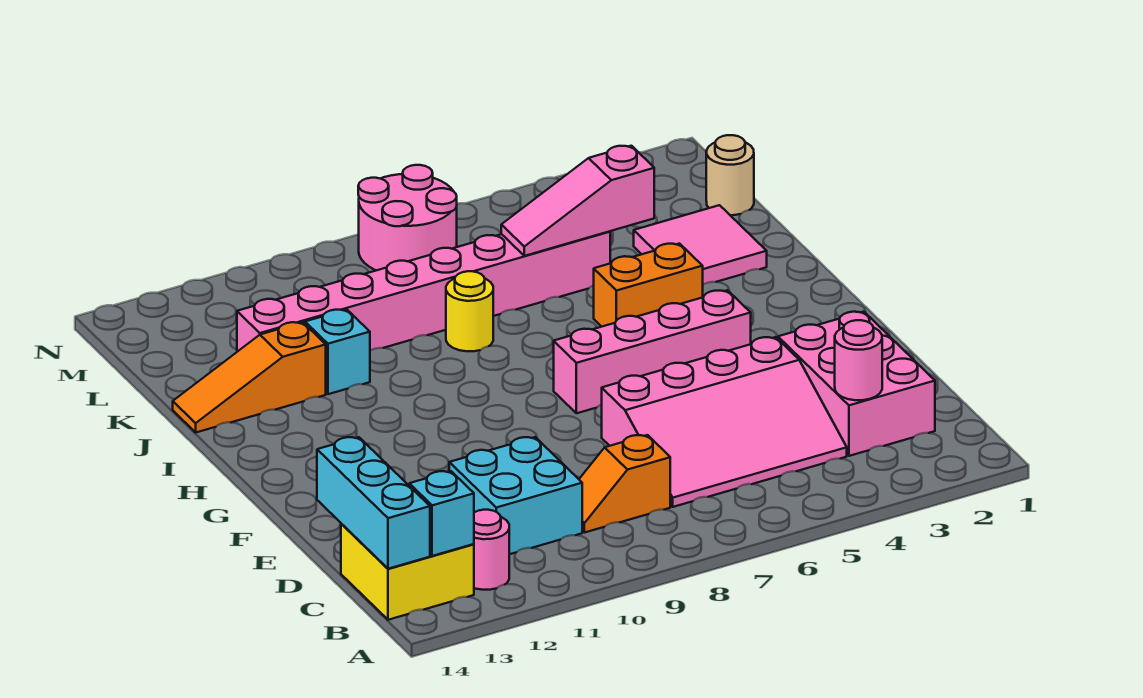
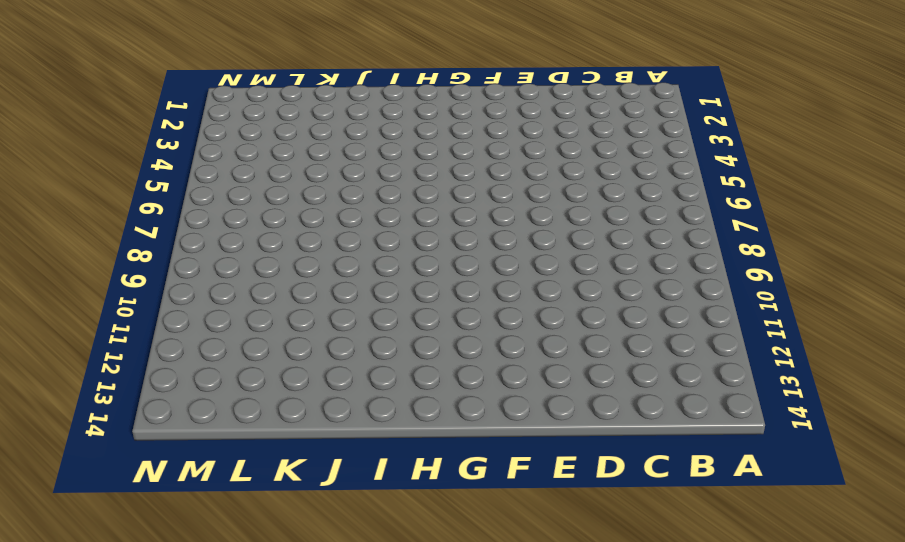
none -> pink round brick B12 level 1
none -> yellow brick B13:C14 level 1
none -> pink brick C2:E3 level 1

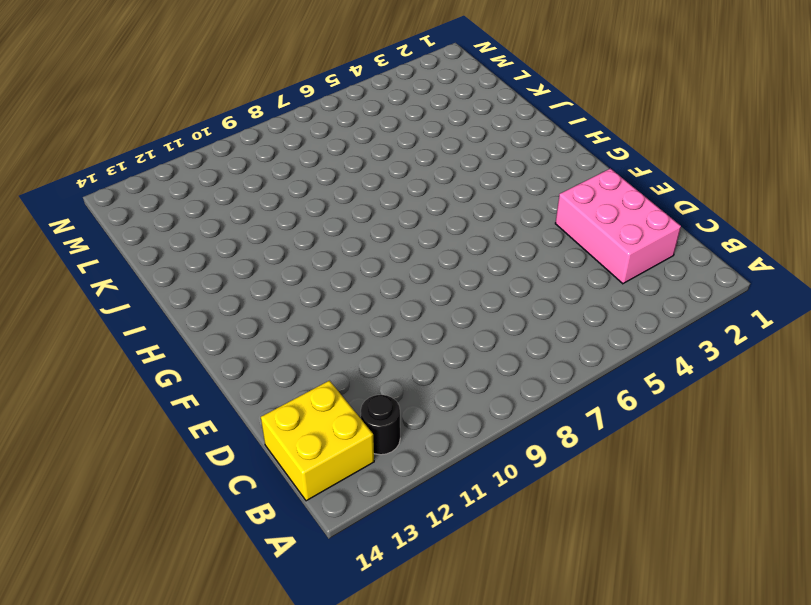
black round brick B12 level 1 -> pink round brick B12 level 1
none -> pink slope C4:E7 level 1 top E
none -> orange slope C8:C9 level 1 top 8
none -> cyan brick C10:D11 level 1

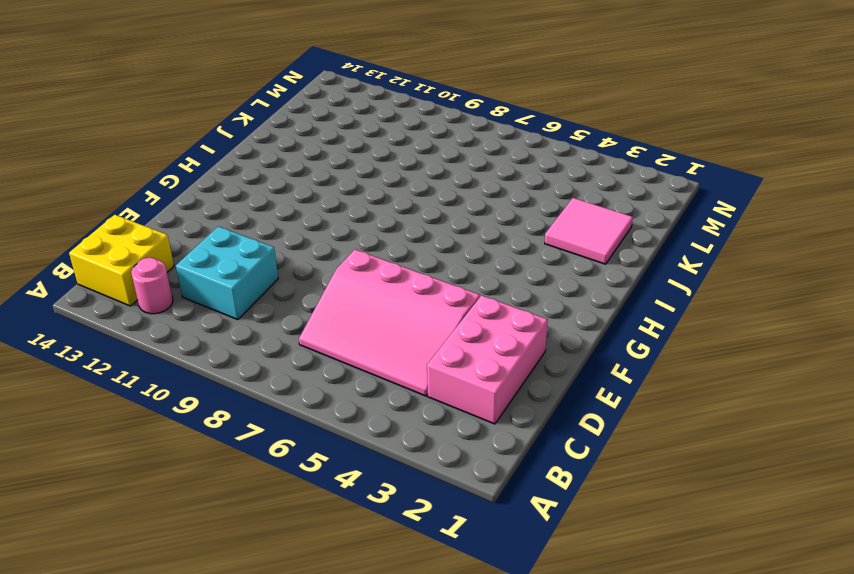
none -> orange slope C8:C9 level 1 top 8
none -> pink brick G4:G7 level 1
none -> orange brick I4:I5 level 1

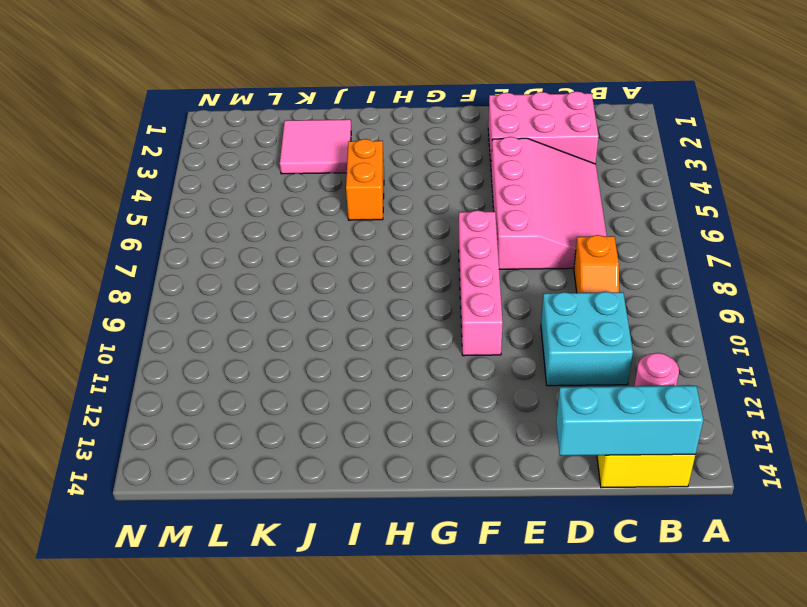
pink brick F7:F10 level 1 -> pink brick G4:G7 level 1
none -> yellow round brick J8 level 1
none -> cyan brick J11 level 1
none -> orange slope J12:J14 level 1 top 12

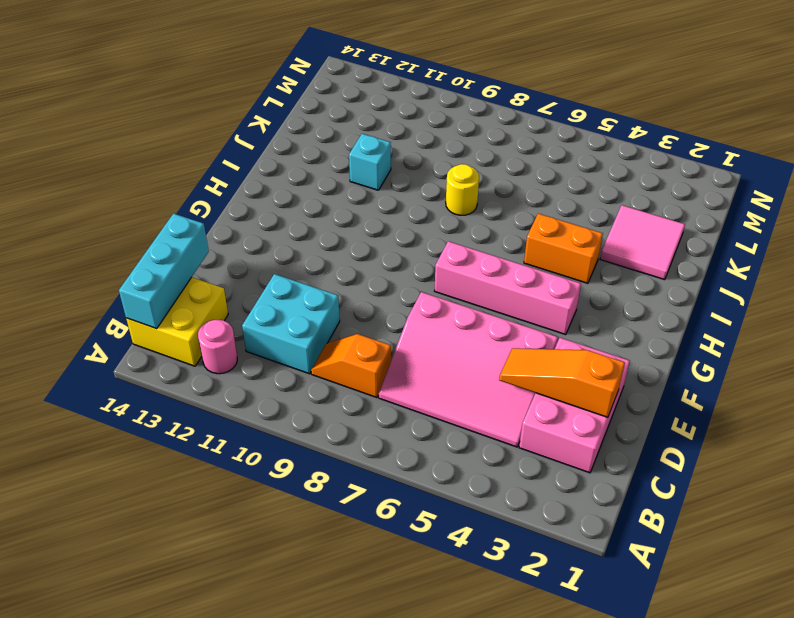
orange slope D2:D4 level 2 top 2 -> orange slope J12:J14 level 1 top 12
none -> pink brick K5:K12 level 1
none -> tan round brick L1 level 1
none -> pink round brick M7:N8 level 1

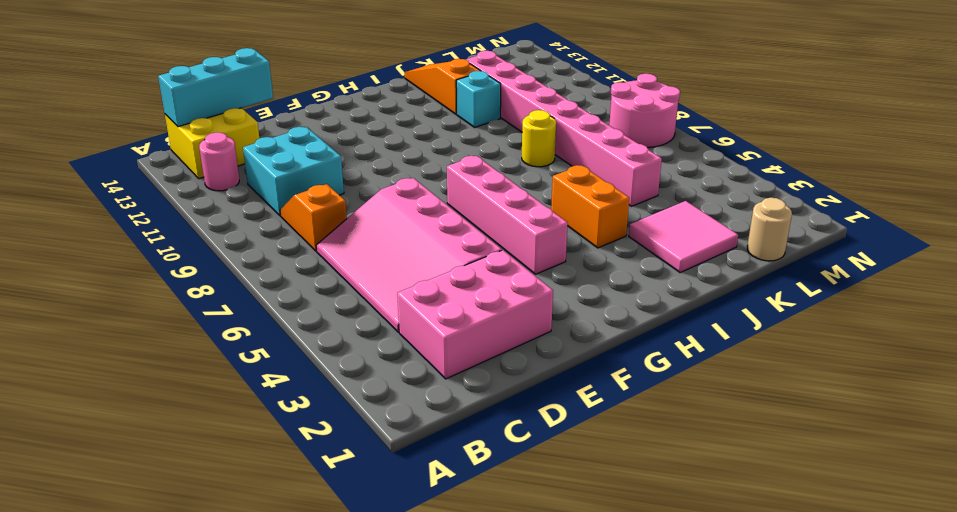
none -> cyan brick B13 level 2
none -> pink round brick C3 level 2
none -> pink slope K4:K6 level 2 top 4

